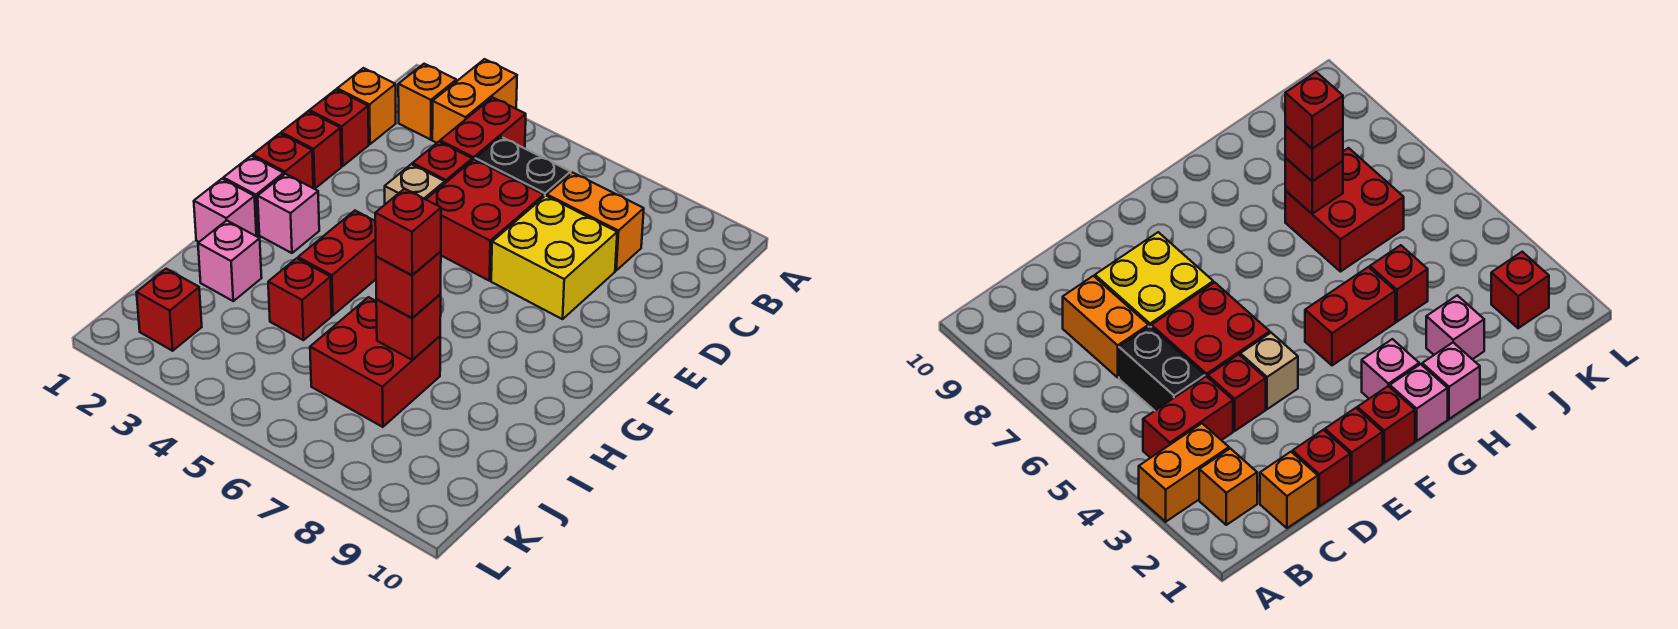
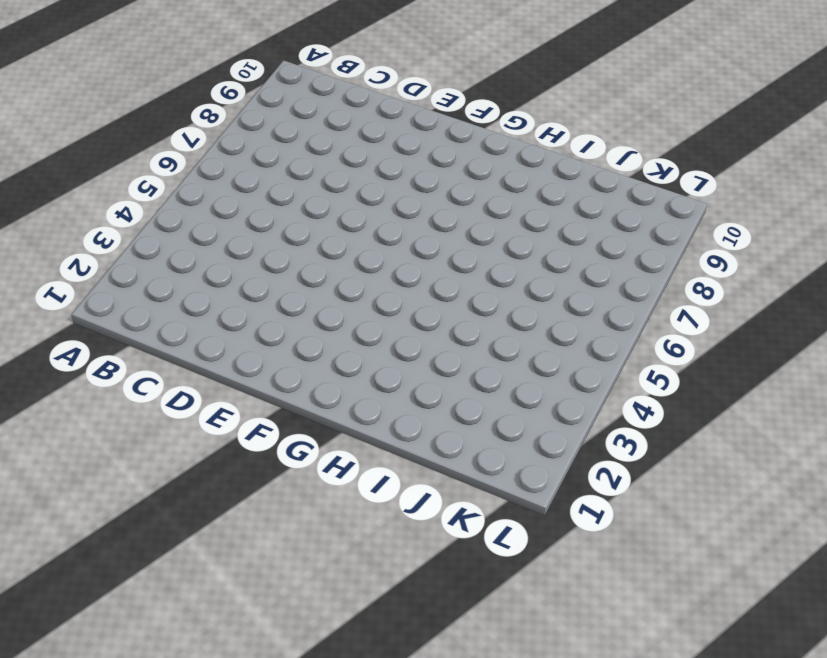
none -> orange brick A3:B3 level 1
none -> orange brick B2 level 1
none -> red brick B4:C4 level 1

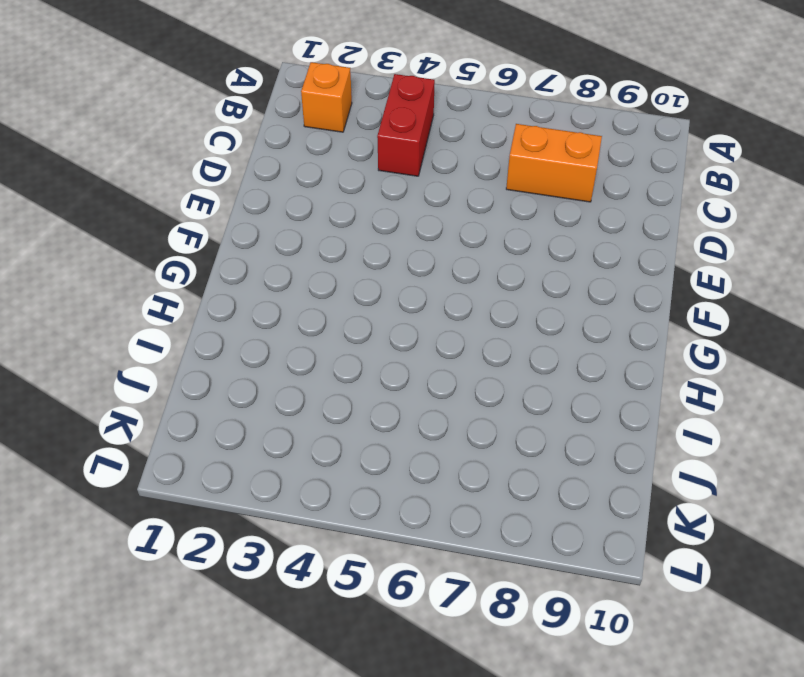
none -> orange brick A3:B3 level 1
none -> orange brick C1 level 1
none -> black brick C5:C6 level 1

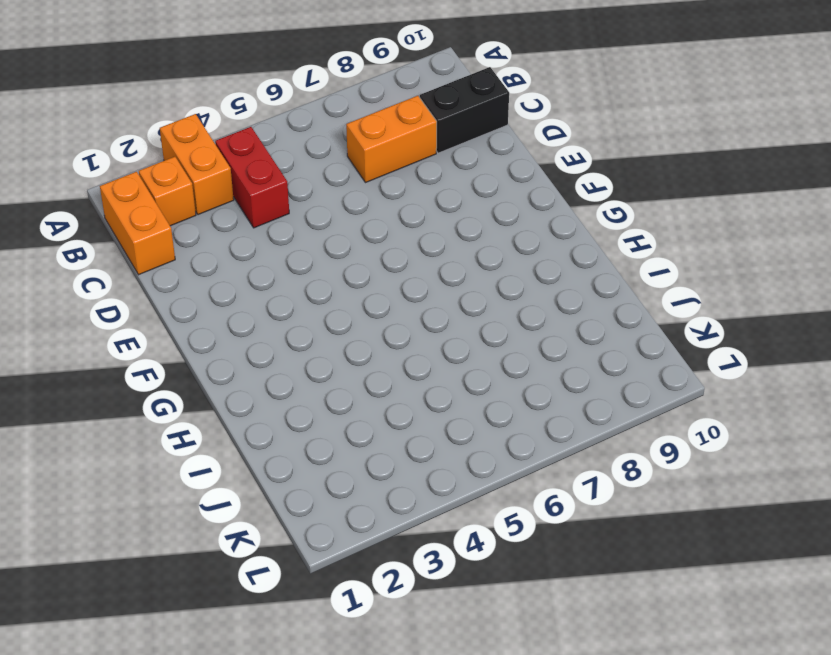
orange brick B1:C1 level 1 -> orange brick C1 level 1
black brick C9:C10 level 1 -> black brick C5:C6 level 1
none -> red brick D1 level 1
none -> red brick D4 level 1
none -> red brick D5:E6 level 1

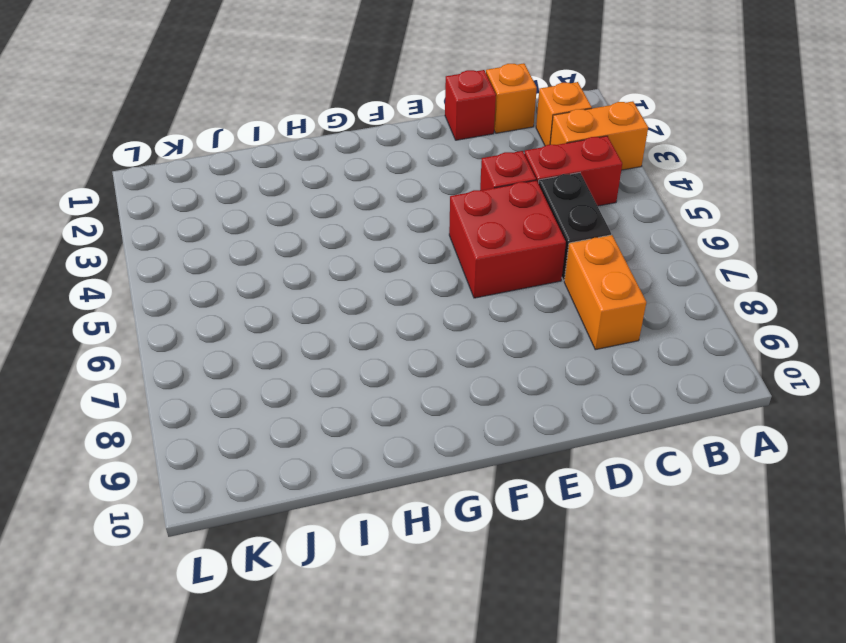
none -> yellow brick D7:E8 level 1
none -> red brick E1 level 1
none -> tan brick E4 level 1

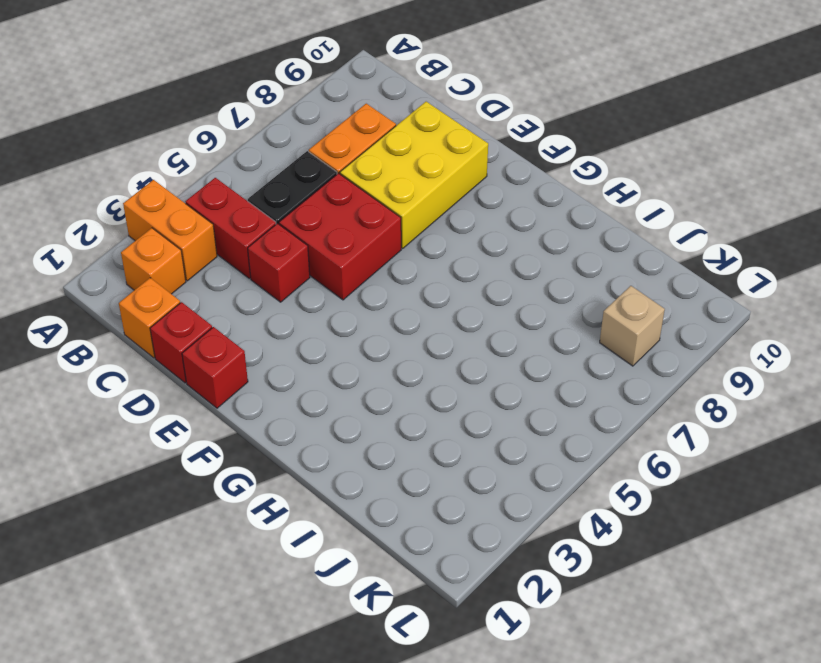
yellow brick D7:E9 level 1 -> yellow brick D7:E8 level 1
tan brick K8 level 1 -> tan brick E4 level 1
none -> red brick F1 level 1
none -> pink brick G1 level 1
none -> pink brick G2 level 1

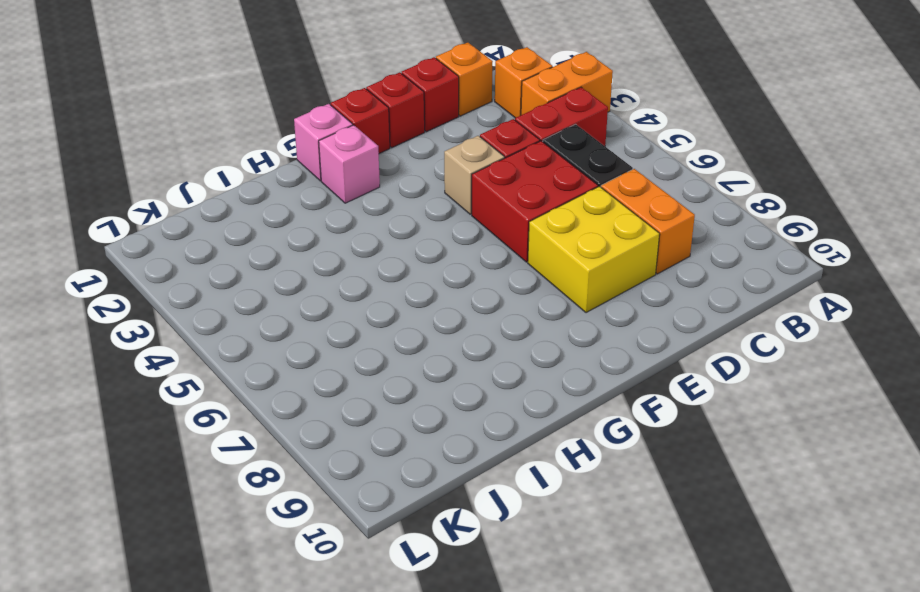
none -> red brick G4:H4 level 1
none -> pink brick H1 level 1
none -> pink brick I2 level 1

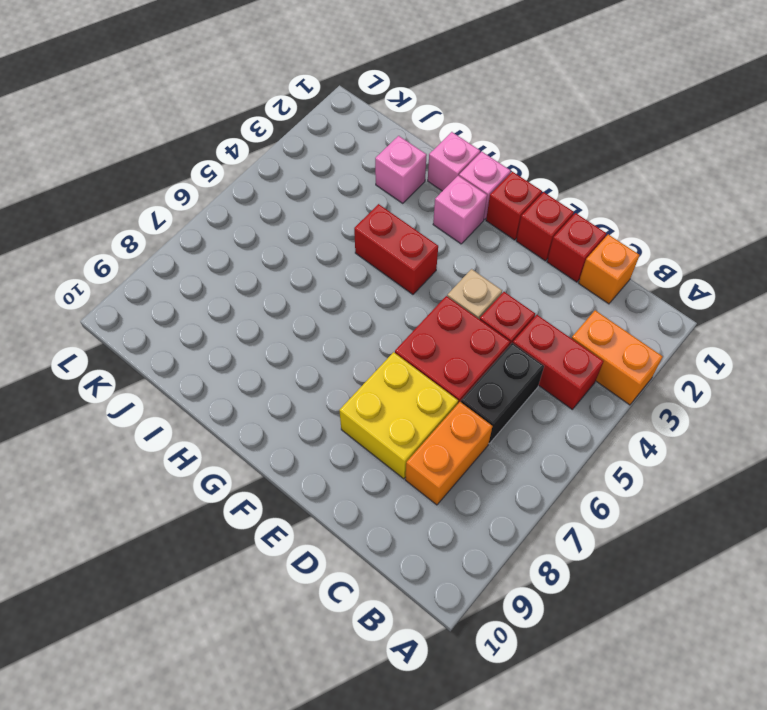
none -> orange brick B2 level 1
none -> red brick I4 level 1
none -> red brick I6:J7 level 1

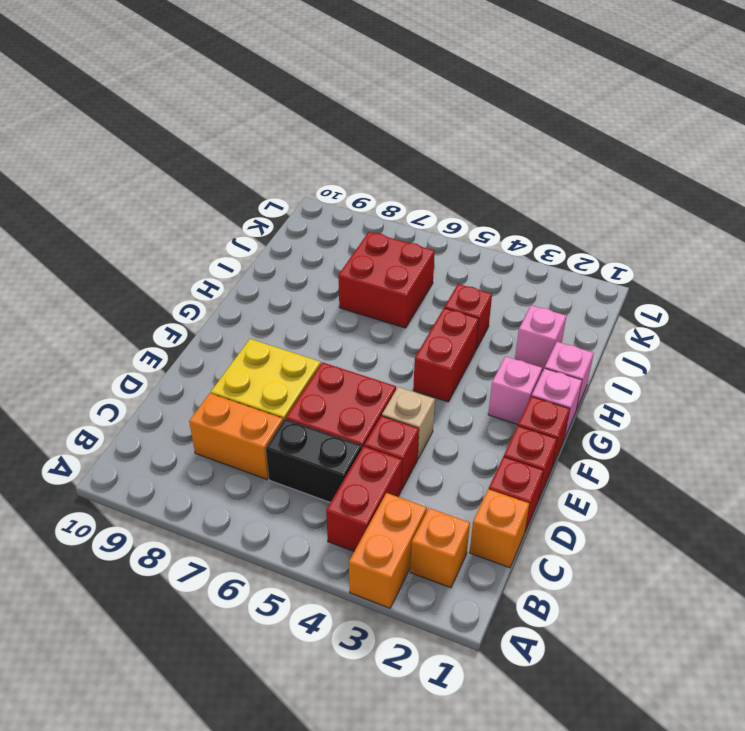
none -> red brick K2 level 1
none -> red brick I7 level 2
none -> red brick I7 level 3

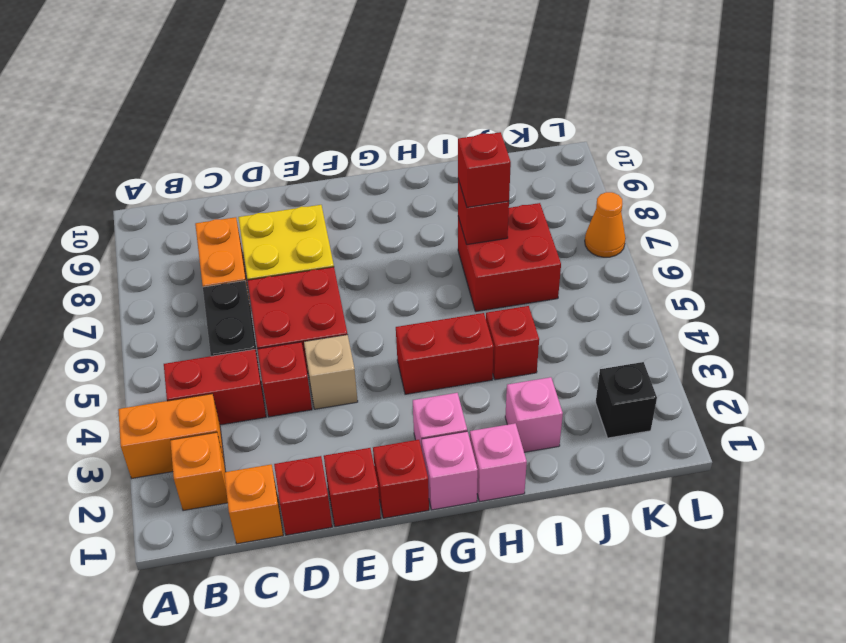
black brick K2 level 1 -> red brick K2 level 1
orange cone L7 level 1 -> none
none -> red brick I7 level 4

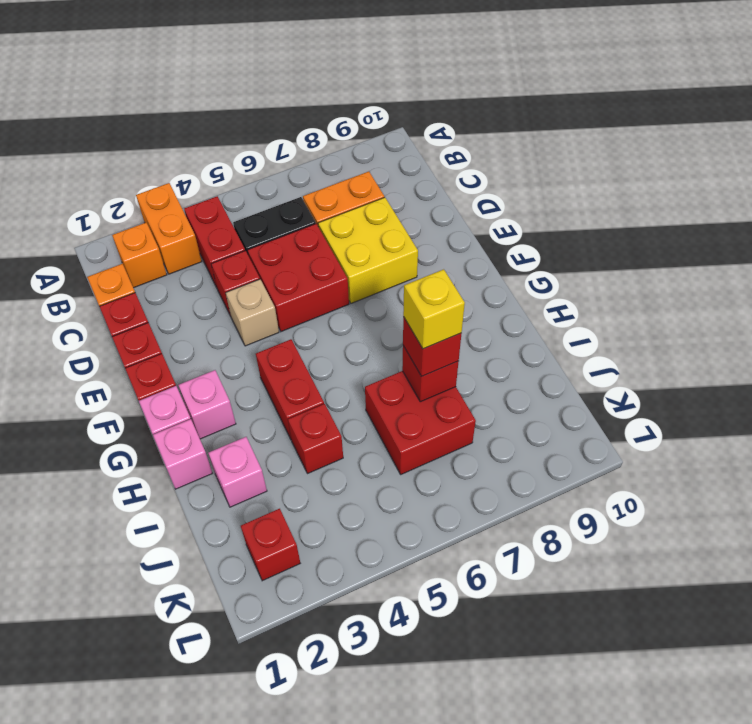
yellow brick I7 level 4 -> red brick I7 level 4

